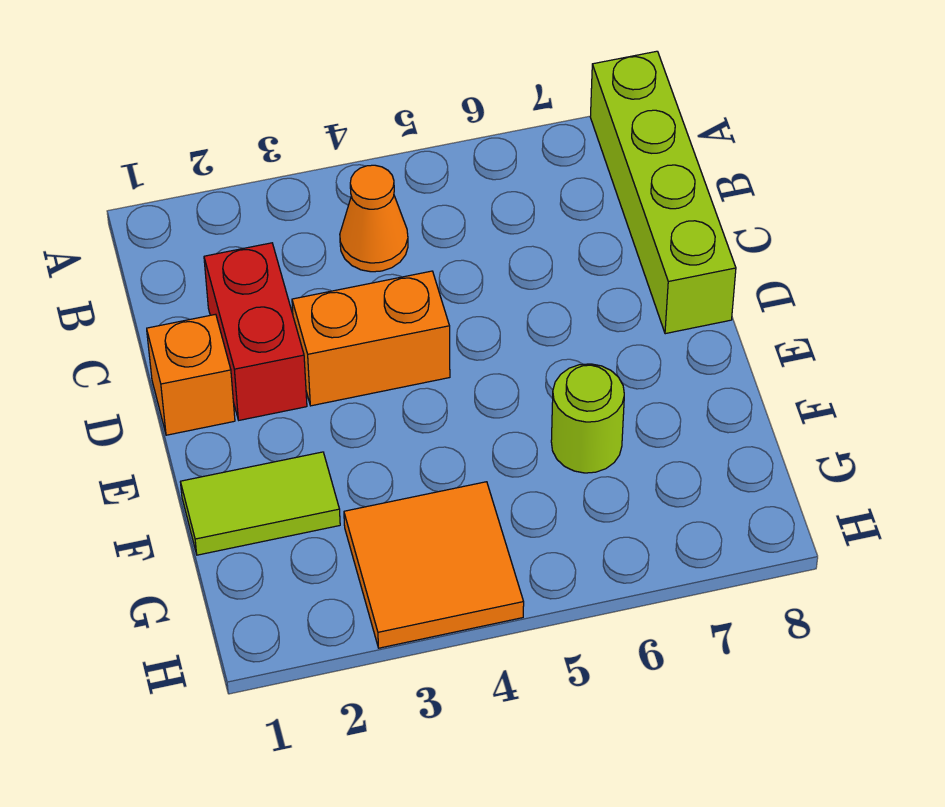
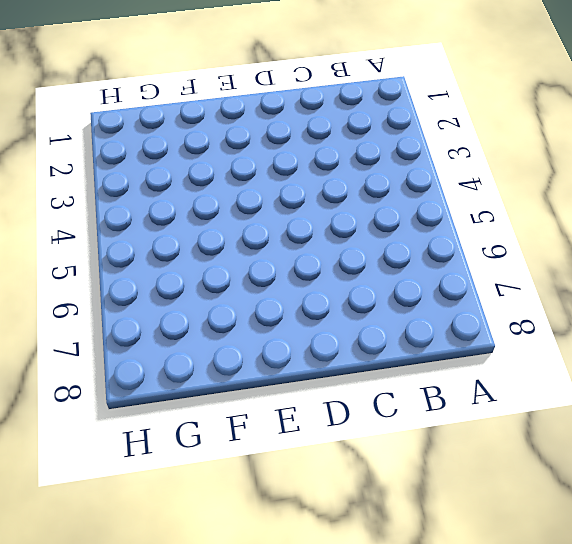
none -> lime brick A8:D8 level 1
none -> orange cone B4 level 1

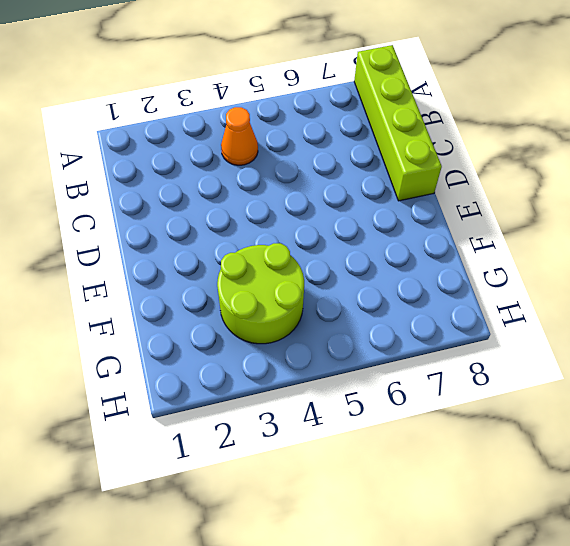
lime round brick F3:G4 level 1 -> orange tile G3:H4 level 1
none -> red brick C2:D2 level 1
none -> orange brick D1 level 1

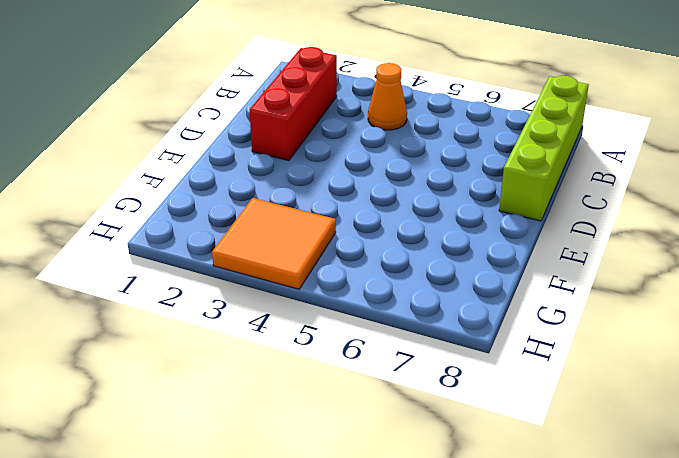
red brick B2:D2 level 1 -> red brick C2:D2 level 1
none -> orange brick D1 level 1
none -> orange brick D3:D4 level 1

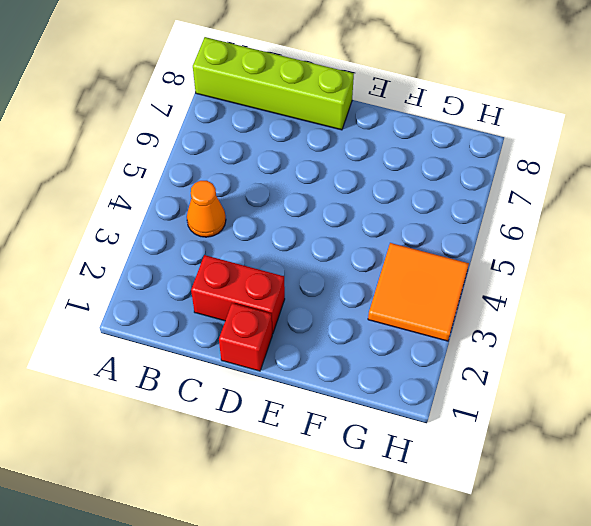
red brick D1 level 1 -> orange brick D1 level 1
none -> orange brick D3:D4 level 1
none -> lime tile F1:F2 level 1

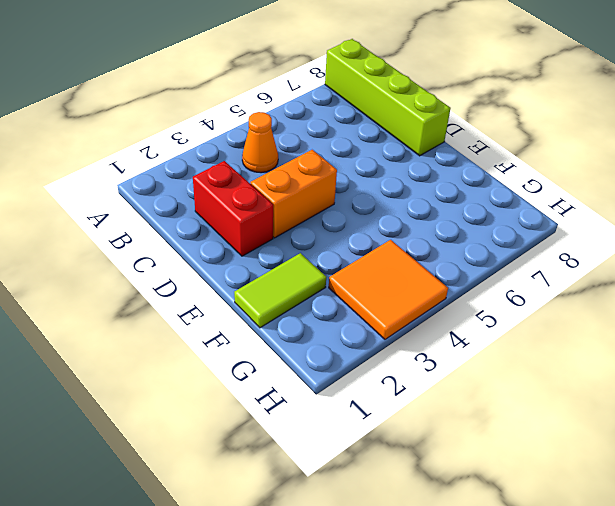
none -> orange brick D1 level 1
none -> lime round brick F6 level 1

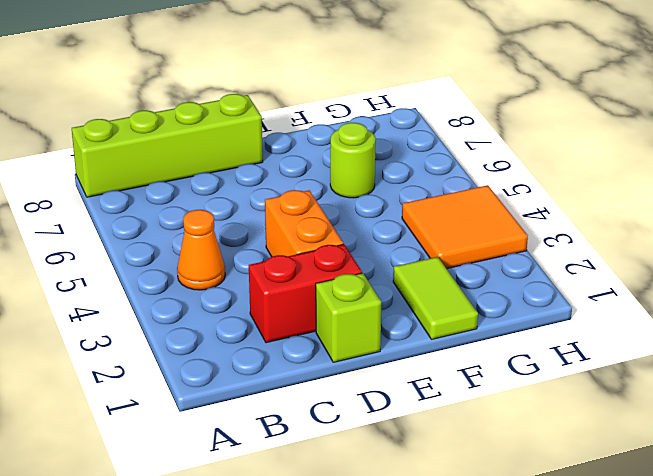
lime brick D1 level 1 -> orange brick D1 level 1

